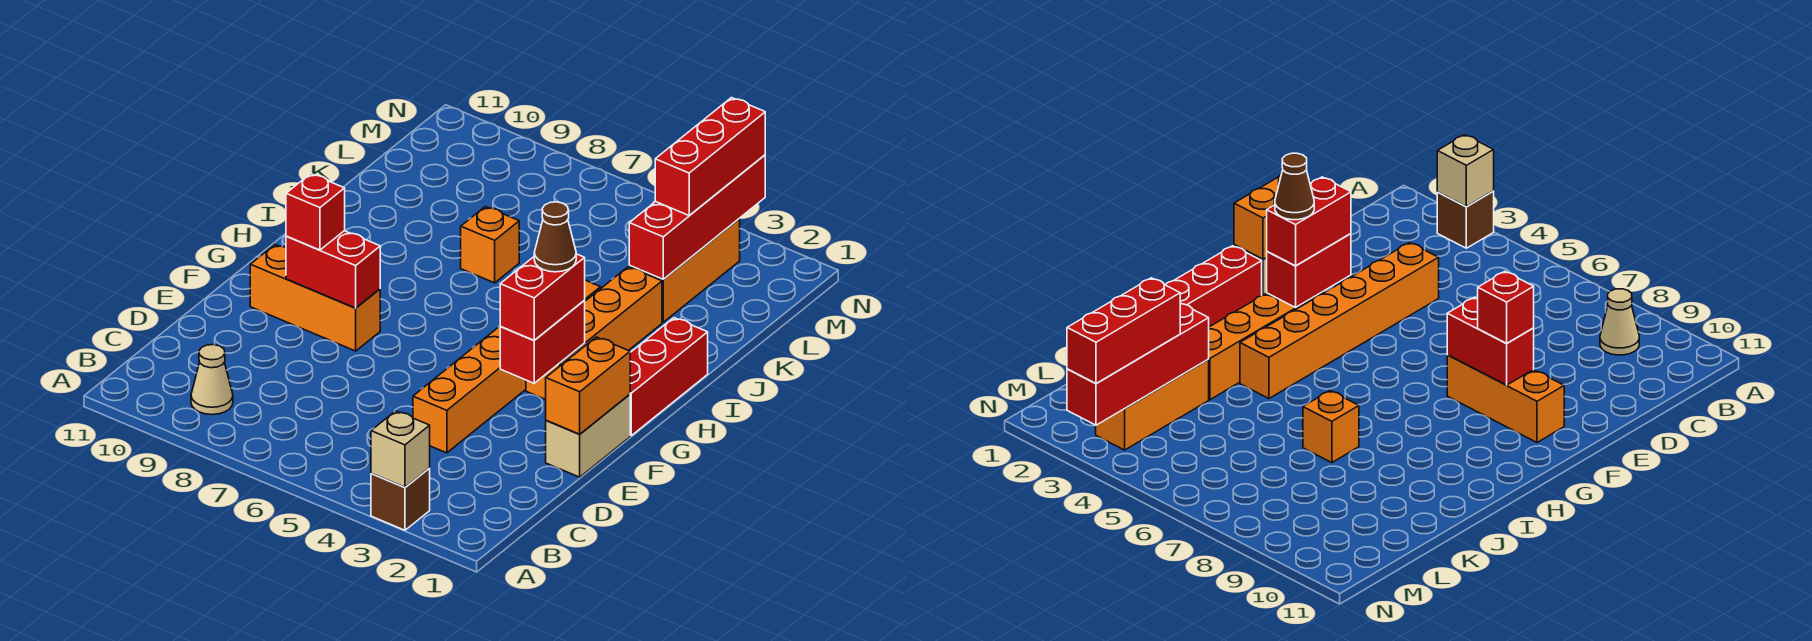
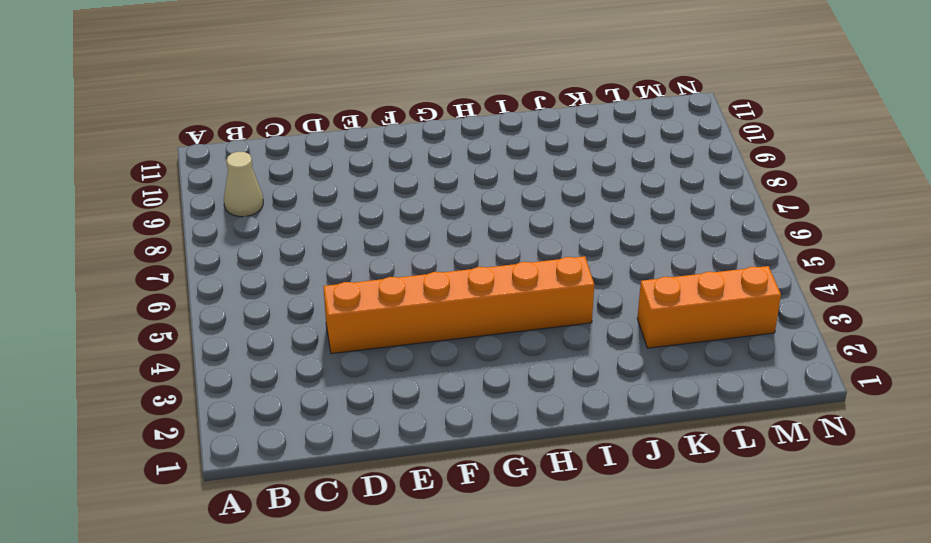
none -> brown brick A3 level 1
none -> tan brick E1:F1 level 1
none -> orange brick F8:F10 level 1

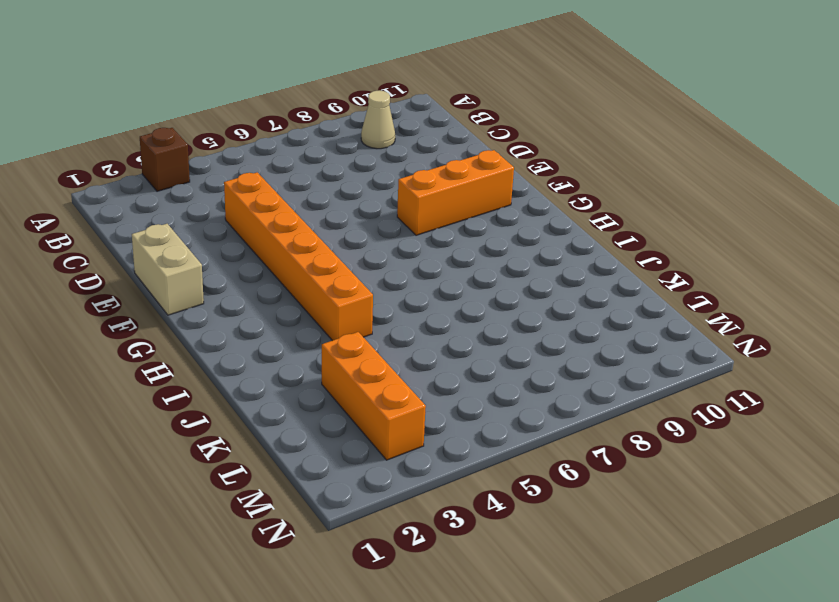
none -> red brick G1:I1 level 1
none -> orange brick G3:J3 level 1
none -> orange brick J7 level 1

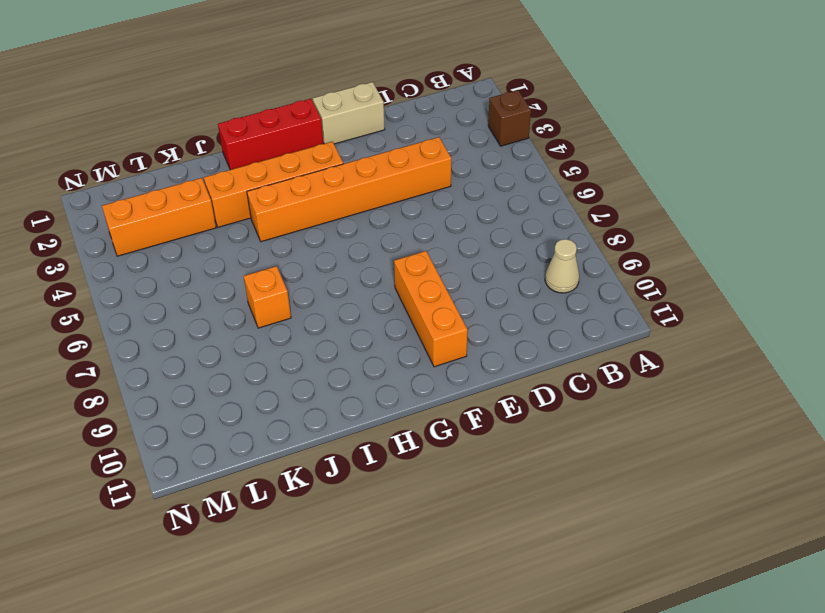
none -> tan brick A3 level 2
none -> orange brick E1:F1 level 2
none -> red brick F3:G3 level 2

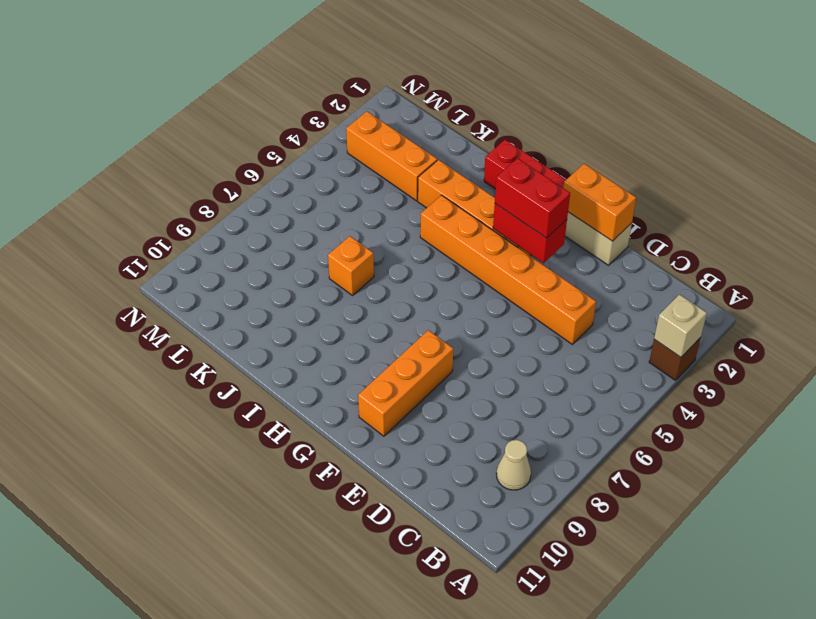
none -> red brick F8:F9 level 2
none -> red brick K3:N3 level 2
none -> red brick F9 level 3

